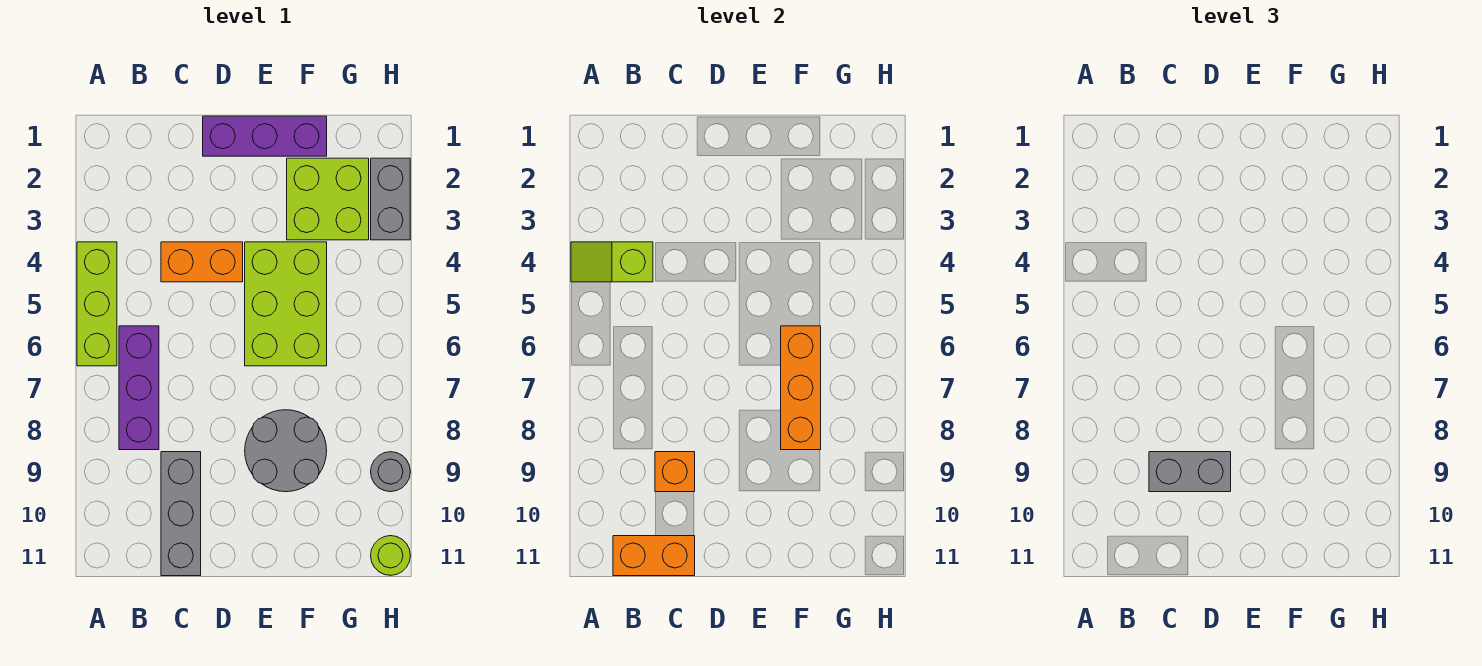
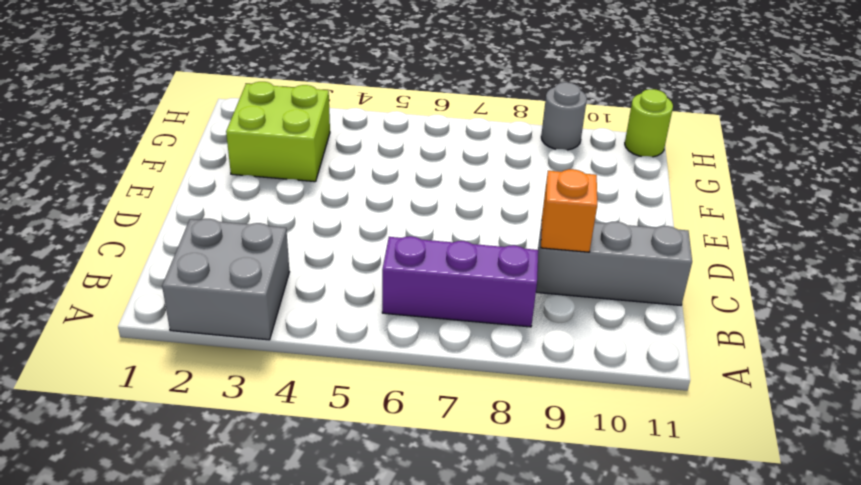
grey brick A2:B3 level 1 -> none
none -> lime brick A4:A6 level 1
none -> orange brick C4:D4 level 1
none -> purple brick D1:F1 level 1

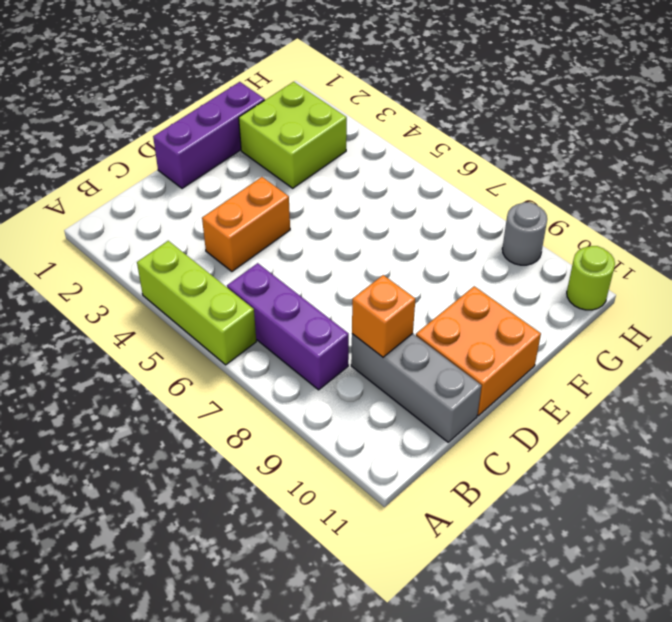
orange brick D10:E11 level 1 -> none
none -> lime brick E4:F6 level 1
none -> grey round brick E8:F9 level 1
none -> grey brick H2:H3 level 1

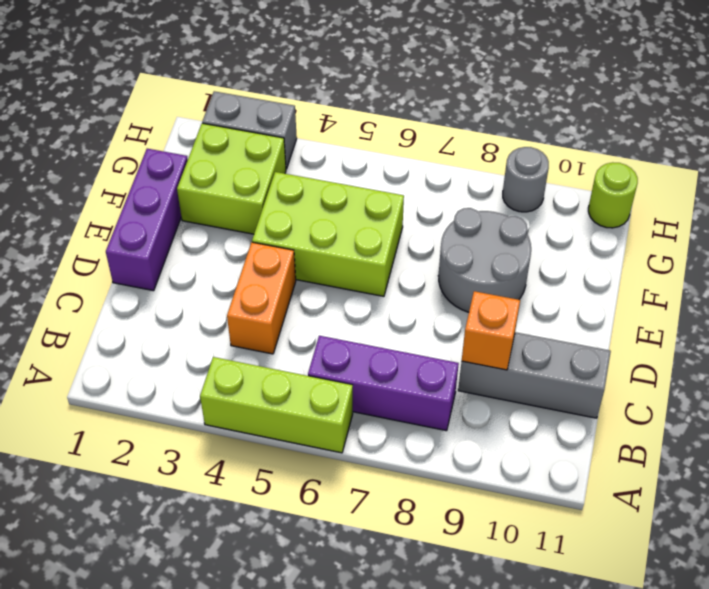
none -> lime slope A4:B4 level 2 top B
none -> orange brick B11:C11 level 2
none -> orange brick F6:F8 level 2

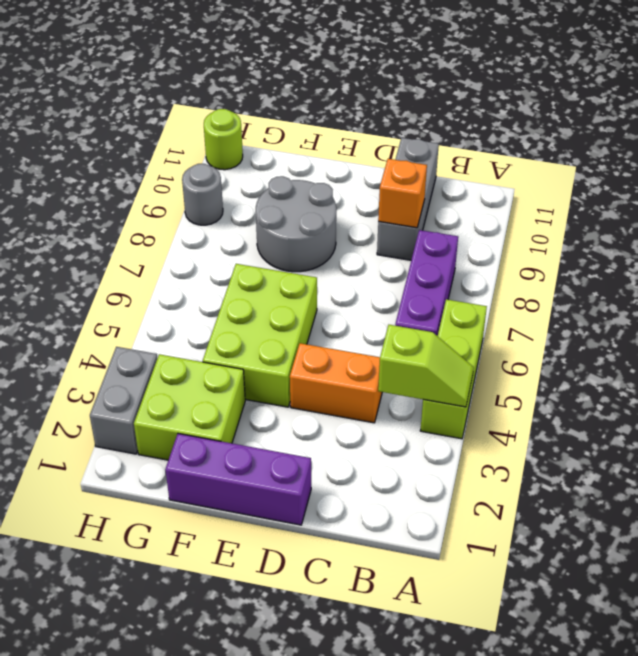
none -> orange brick B11:C11 level 2
none -> orange brick F6:F8 level 2
none -> grey brick C9:D9 level 3

